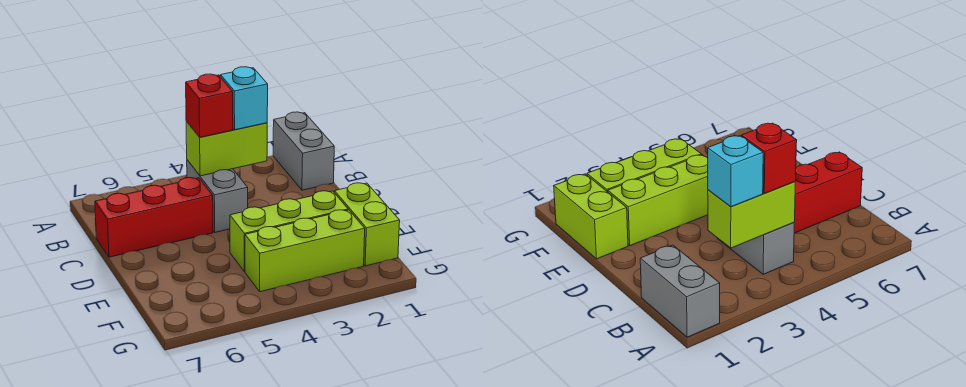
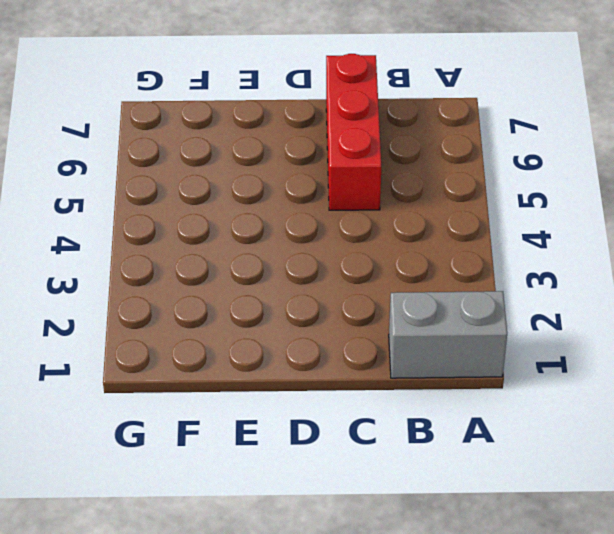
none -> grey brick B4:C4 level 1
none -> lime brick E1:F1 level 1

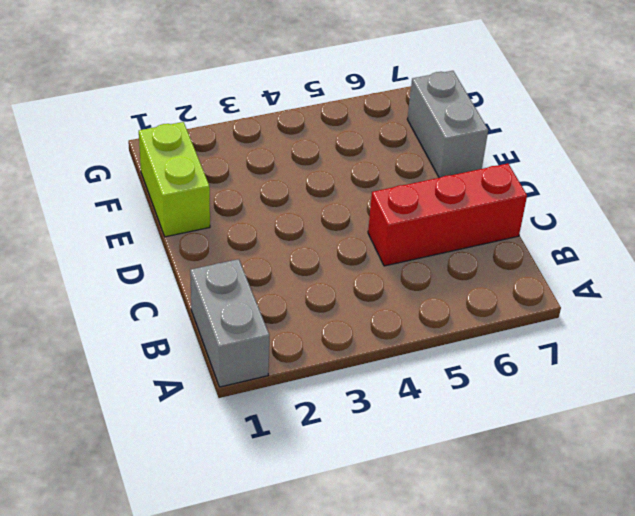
grey brick E7:F7 level 1 -> grey brick B4:C4 level 1
none -> lime brick E2:E4 level 1
none -> lime brick F2:F4 level 1

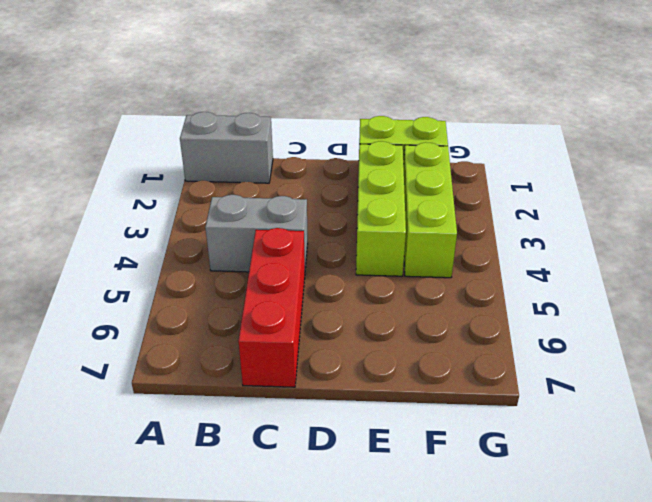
none -> lime brick B3:B4 level 2
none -> cyan brick B3 level 3

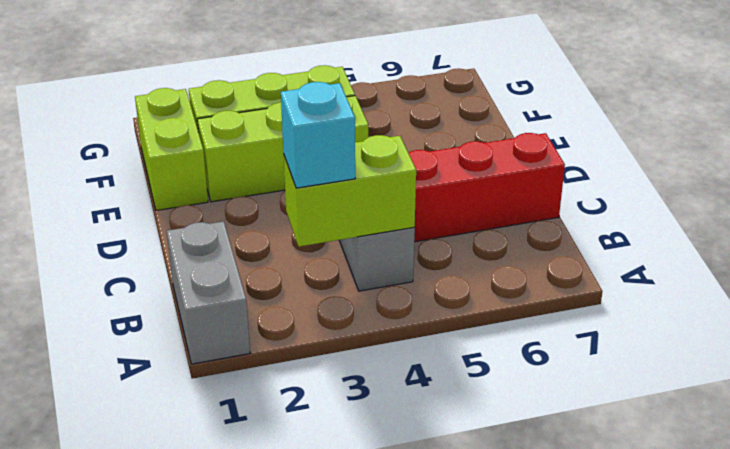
none -> red brick B4 level 3

